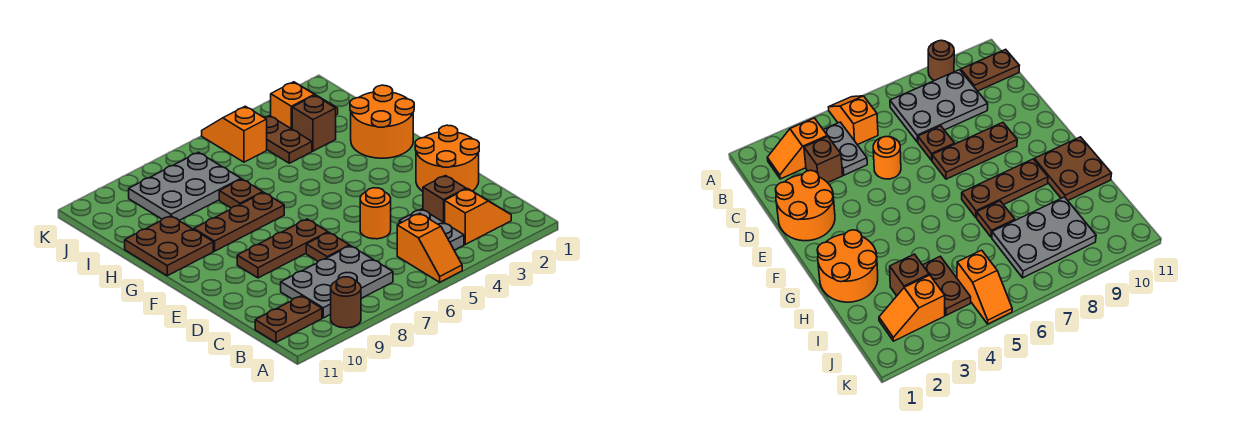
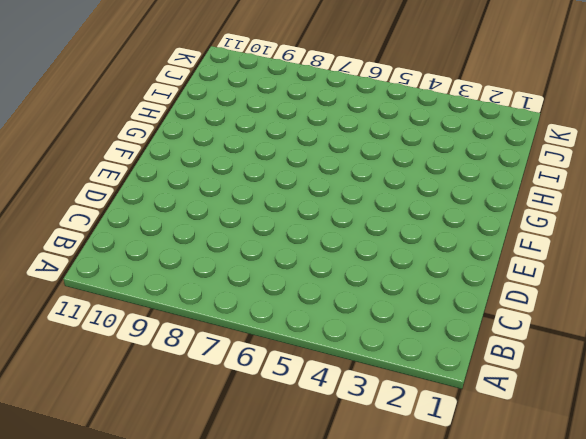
none -> orange slope A5:B5 level 1 top B
none -> brown round brick A9 level 1
none -> orange slope B2:B3 level 1 top 3

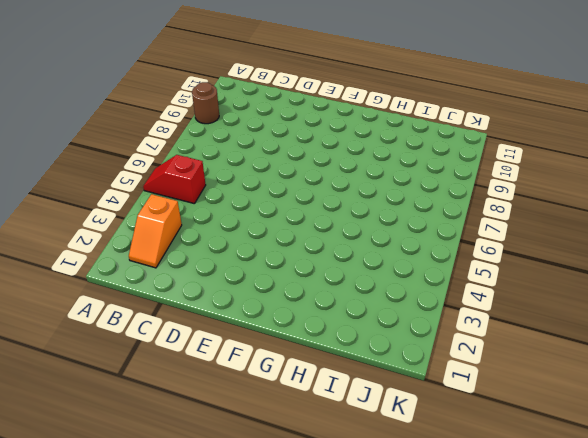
red slope A5:B5 level 1 top B -> orange slope A5:B5 level 1 top B
none -> grey plate B4:C4 level 1
none -> grey plate B7:C9 level 1
none -> brown plate B10:B11 level 1

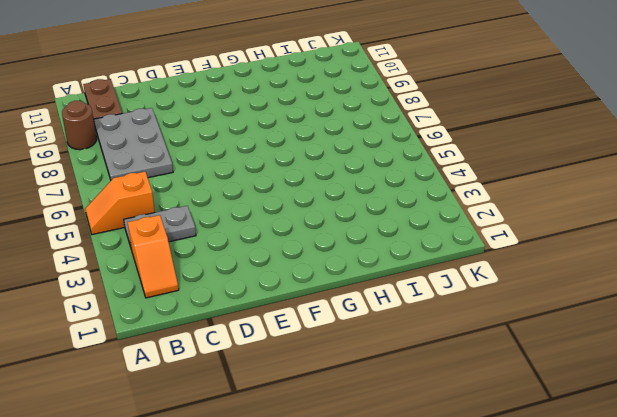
none -> brown brick C3 level 1
none -> orange round brick D1:E2 level 1
none -> orange round brick D5 level 1

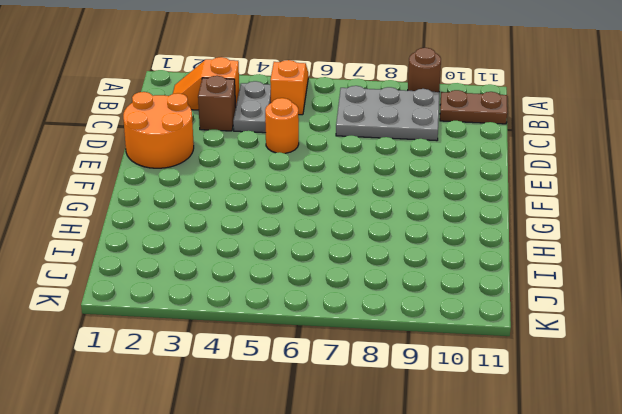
none -> brown plate D7 level 1
none -> brown plate E7:E9 level 1
none -> orange round brick G1:H2 level 1

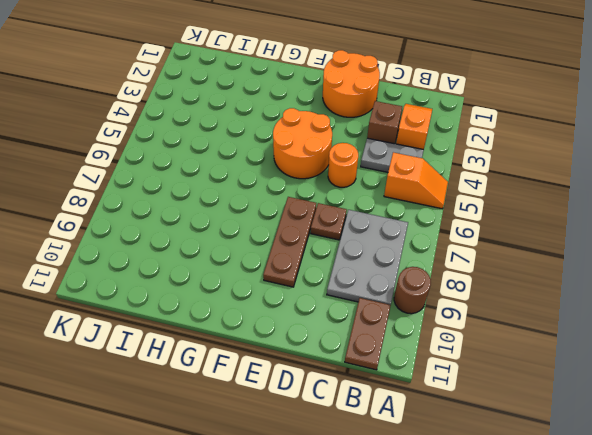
orange round brick E4:F5 level 1 -> orange round brick G1:H2 level 1
none -> brown plate G7:G9 level 1
none -> brown plate G10:H11 level 1
none -> brown plate H7 level 1

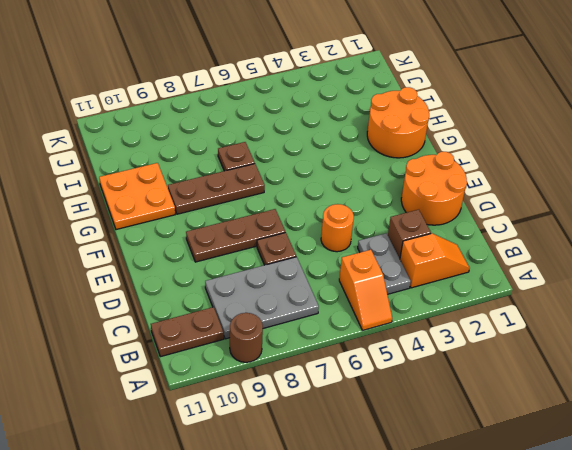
orange plate G10:H11 level 1 -> brown plate G10:H11 level 1
none -> brown brick I3 level 1
none -> brown plate I4:J4 level 1
none -> grey plate I7:J9 level 1

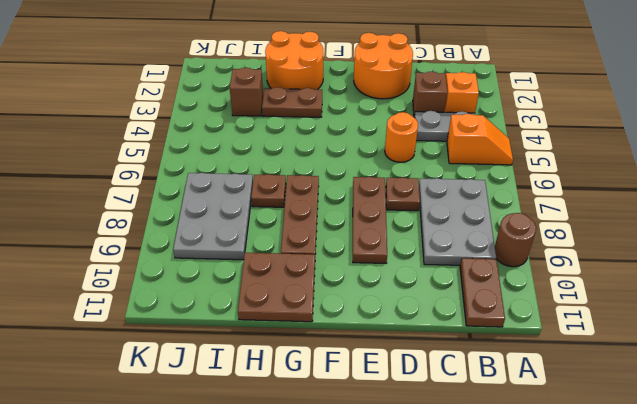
brown plate G3:H3 level 1 -> brown plate I4:J4 level 1
none -> orange slope J2:J3 level 1 top 3
none -> orange slope J5:K5 level 1 top J

